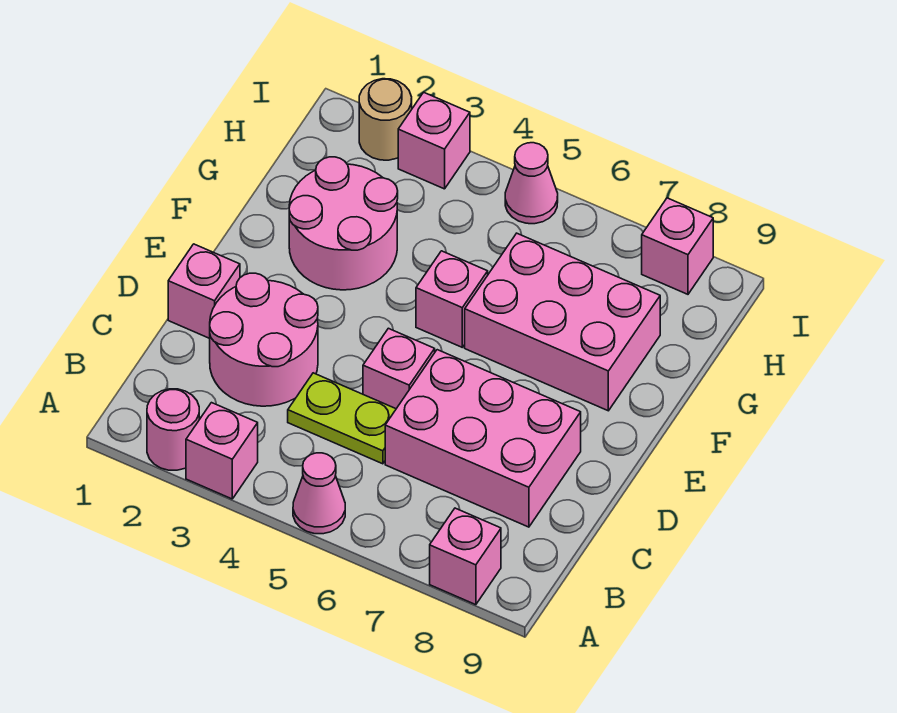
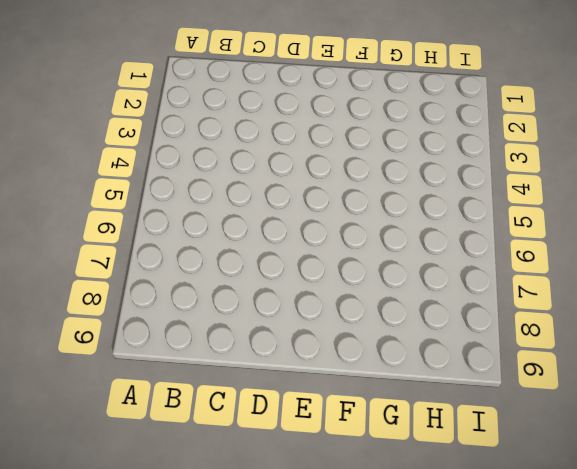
none -> pink round brick A2 level 1
none -> pink brick A3 level 1
none -> pink cone A5 level 1

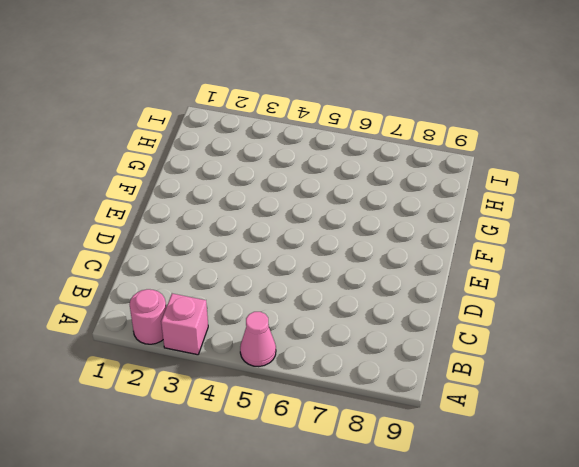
none -> pink brick A8 level 1
none -> pink round brick C2:D3 level 1
none -> lime plate C4:C5 level 1

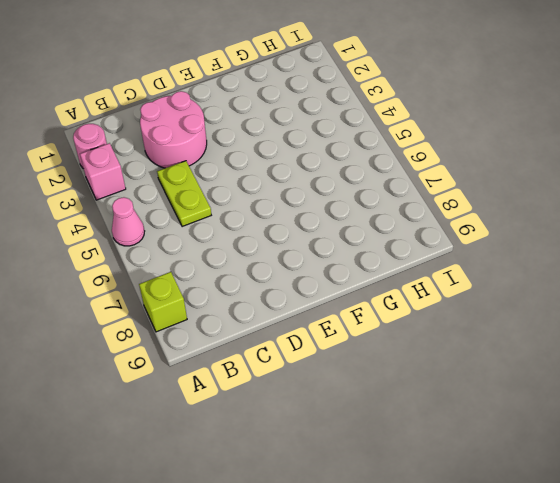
lime brick A8 level 1 -> pink brick A8 level 1
none -> pink brick C6:D8 level 1
none -> pink brick D1 level 1
none -> pink brick D5 level 1

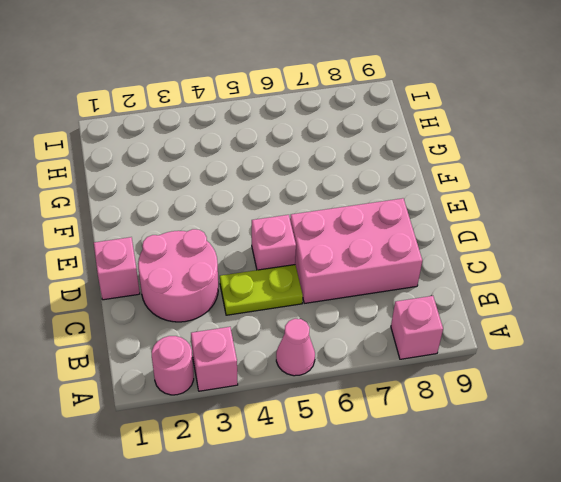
none -> pink round brick F2:G3 level 1
none -> pink brick F5 level 1
none -> pink brick F6:G8 level 1

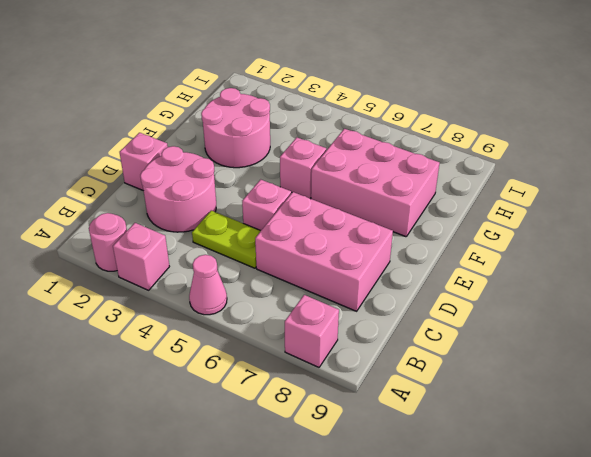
none -> tan round brick I2 level 1
none -> pink brick I3 level 1
none -> pink cone I5 level 1

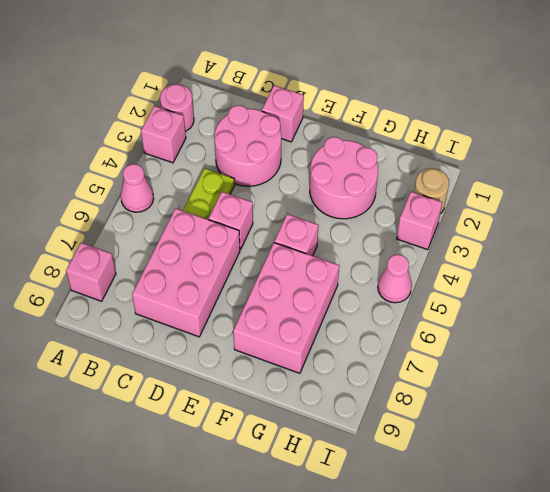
none -> pink brick I8 level 1

